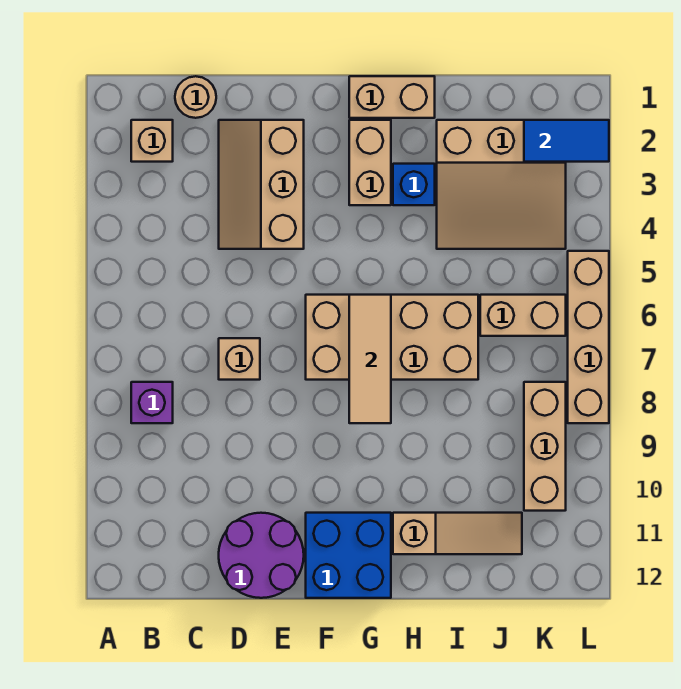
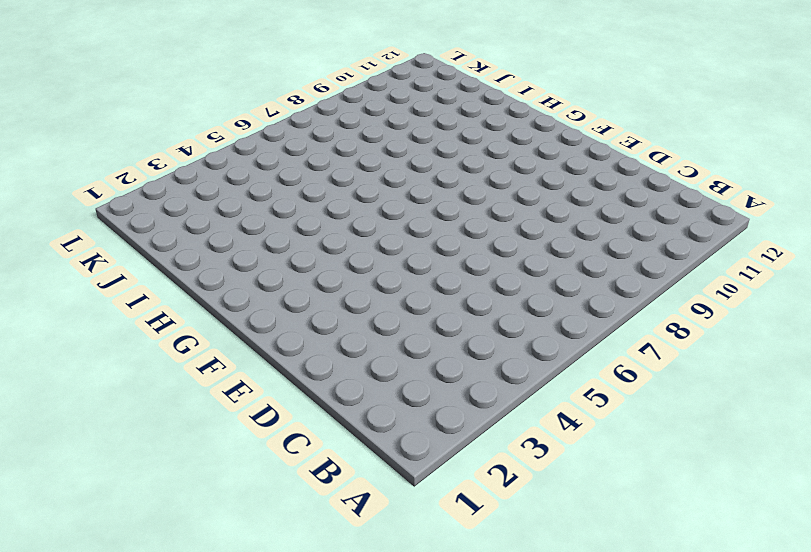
none -> tan brick B2 level 1
none -> purple brick B8 level 1
none -> tan round brick C1 level 1

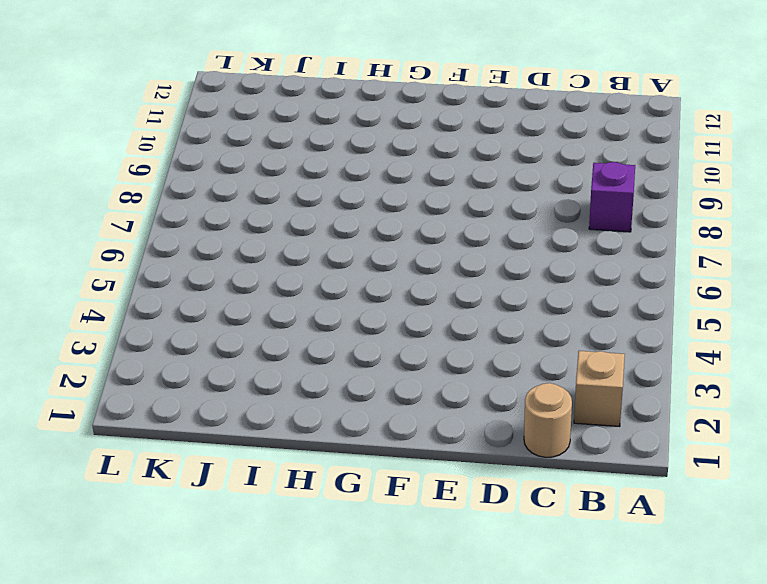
none -> tan slope D2:E4 level 1 top E
none -> tan brick D7 level 1
none -> purple round brick D11:E12 level 1

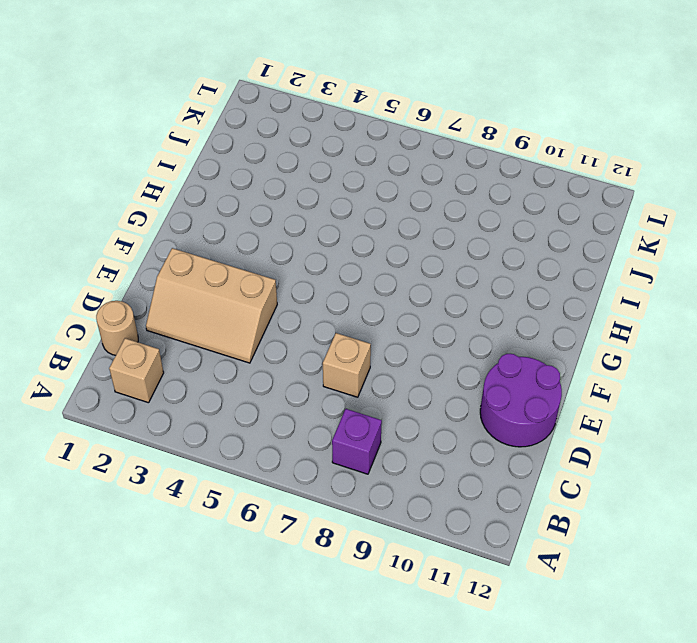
none -> tan brick F6:I7 level 1
none -> blue brick F11:G12 level 1
none -> tan brick G1:H1 level 1

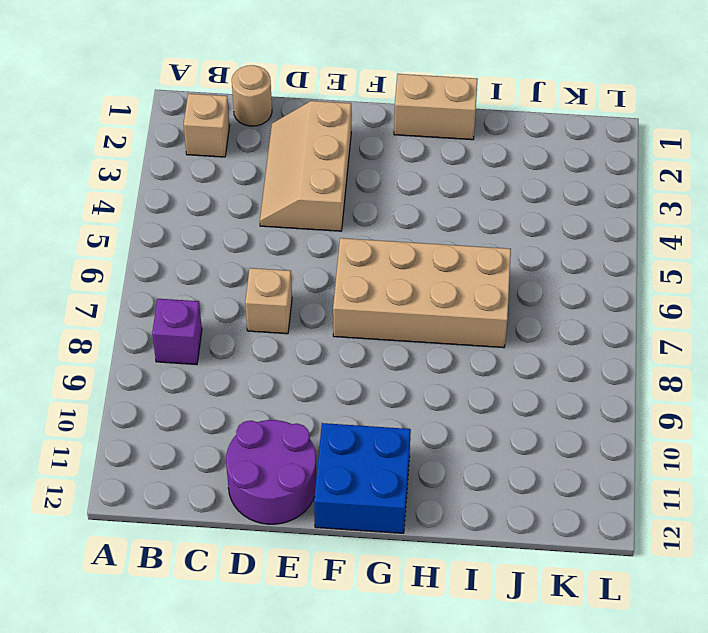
none -> tan brick G2:G3 level 1
none -> blue brick H3 level 1
none -> tan slope H11:J11 level 1 top H

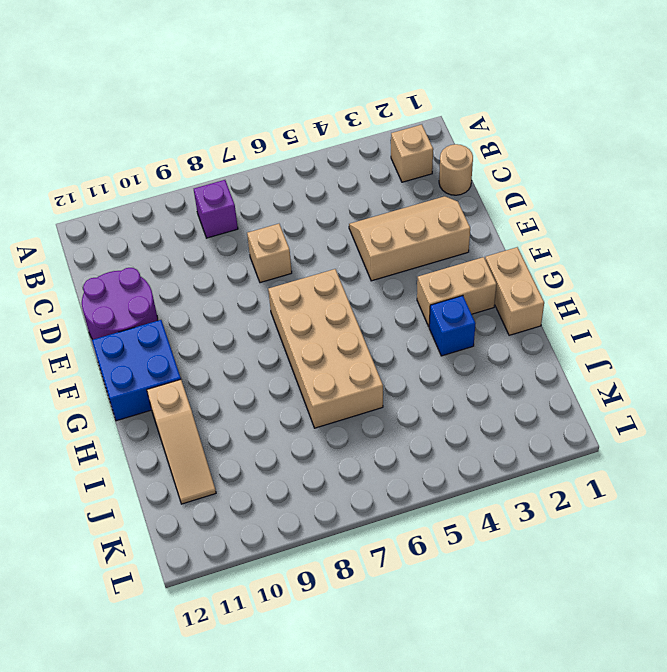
none -> tan slope I2:K4 level 1 top 2
none -> tan brick J6:K6 level 1
none -> tan brick K8:K10 level 1

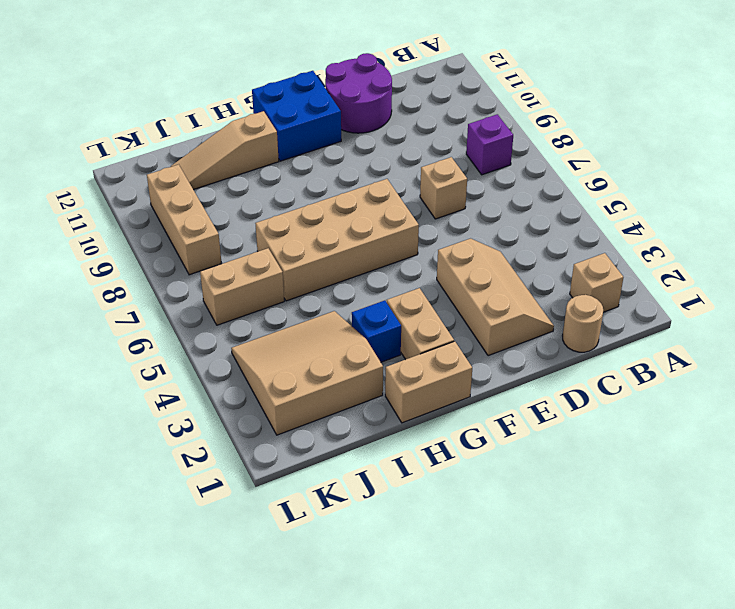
none -> tan brick L5:L8 level 1
none -> tan tile G6:G8 level 2
none -> blue tile K2:L2 level 2

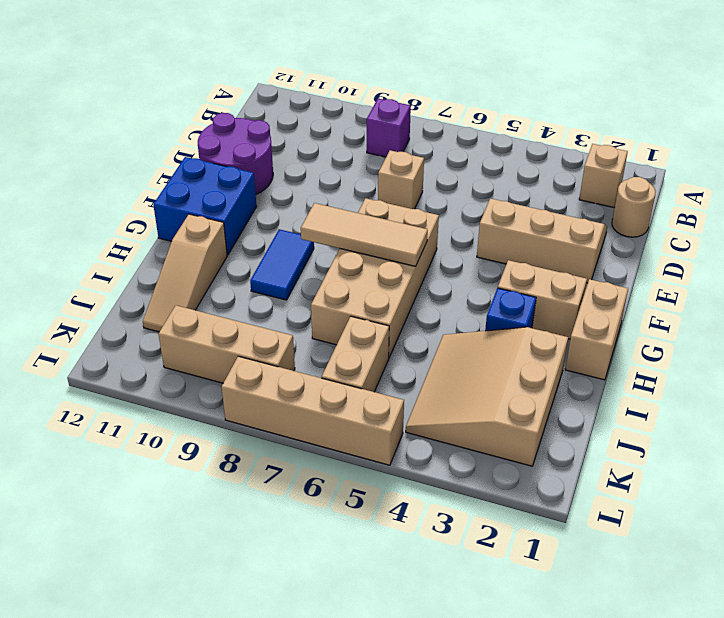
blue tile G9:H9 level 1 -> blue tile K2:L2 level 2

